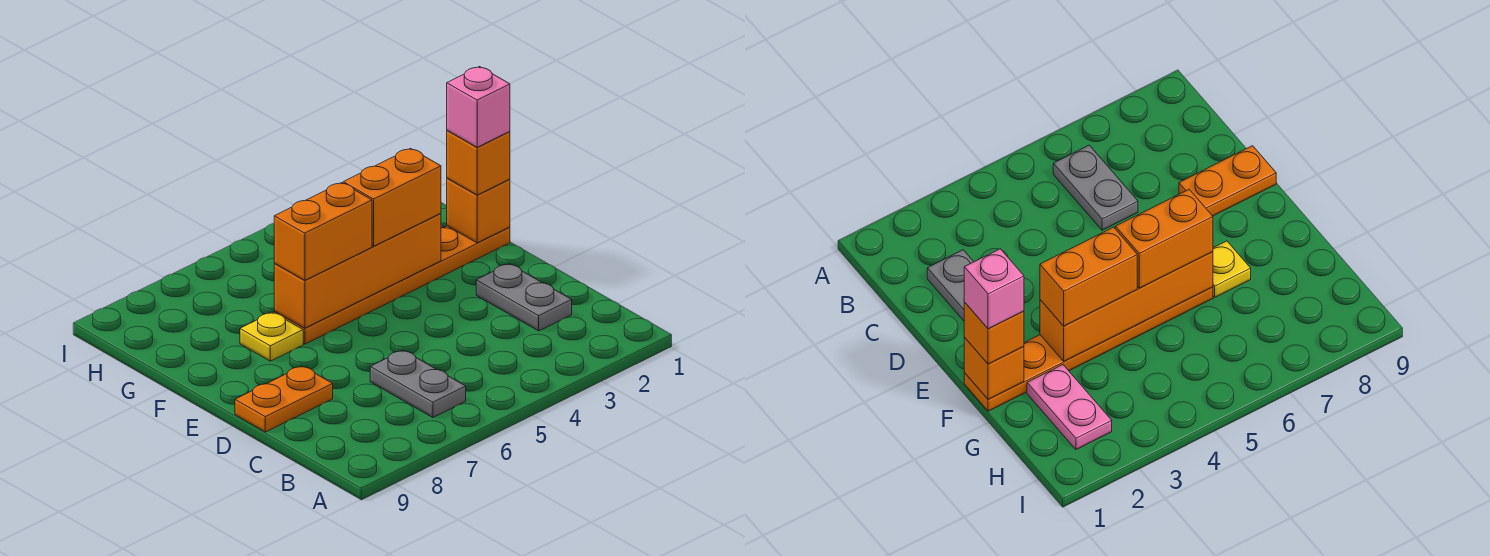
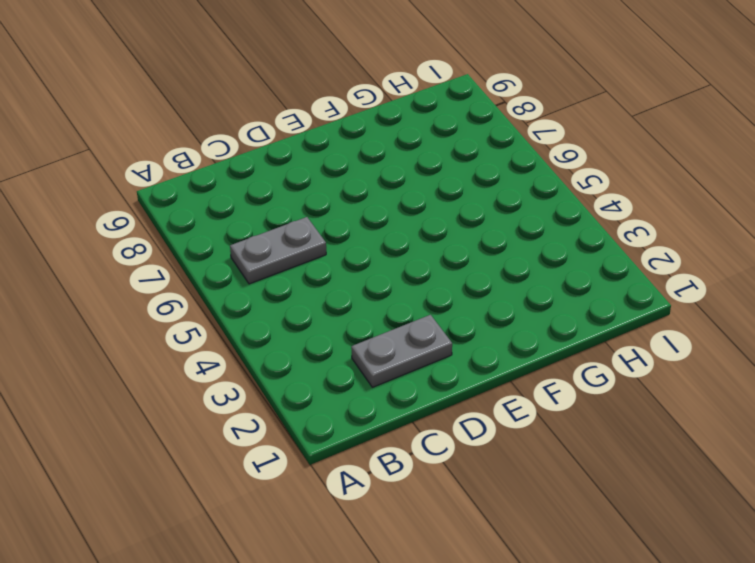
none -> orange plate D8:D9 level 1
none -> orange plate F1:F6 level 1
none -> yellow plate F7 level 1

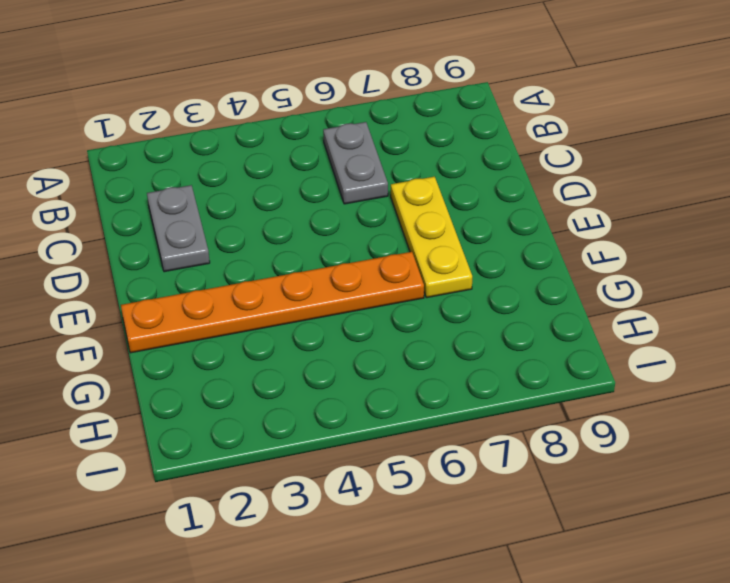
yellow plate D7:F7 level 1 -> yellow plate F7 level 1
none -> orange plate D8:D9 level 1
none -> pink plate G2:H2 level 1
none -> orange brick F1 level 2

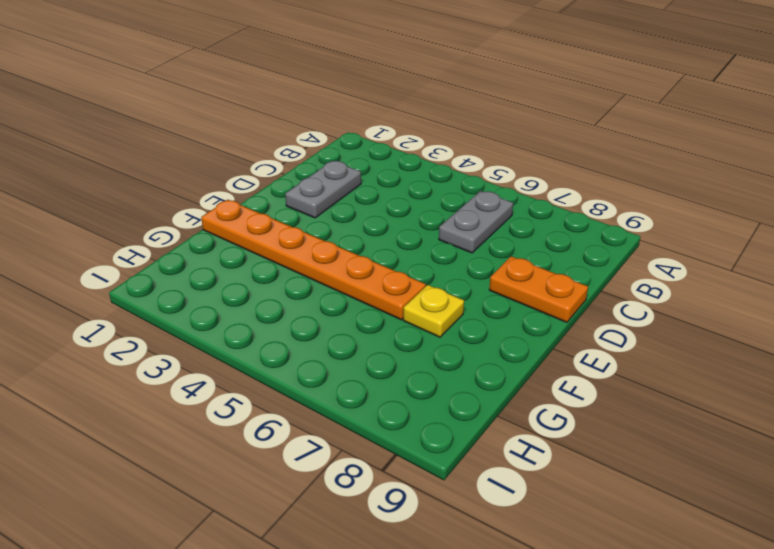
none -> pink plate G2:H2 level 1
none -> orange brick F1 level 2
none -> orange brick F3:F6 level 2

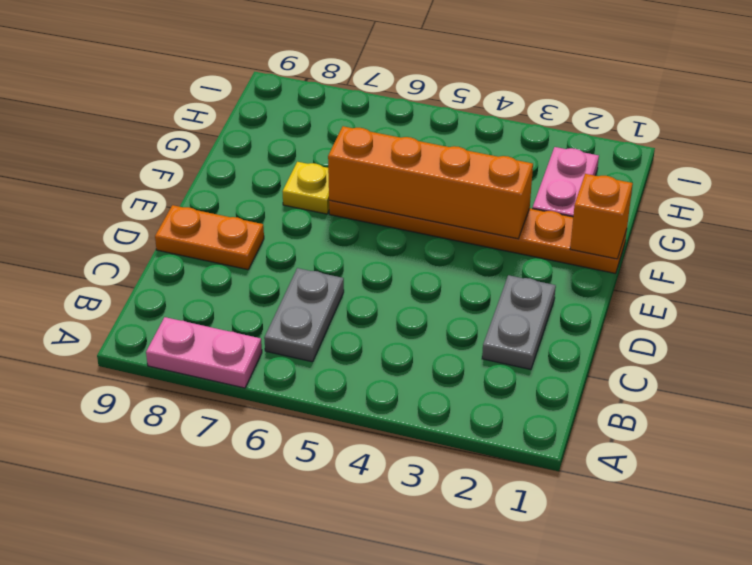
pink plate A7:A8 level 1 -> none
none -> orange brick F1 level 3
none -> orange brick F3:F4 level 3
none -> orange brick F5:F6 level 3

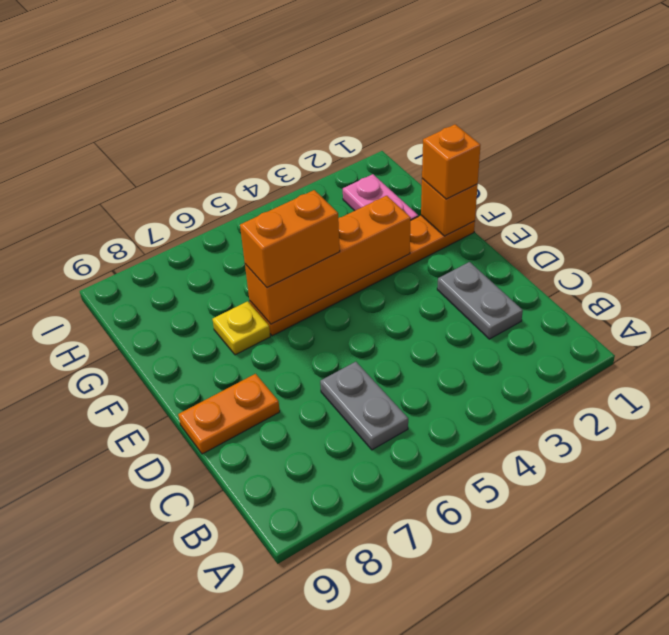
none -> orange brick F3:F4 level 3
none -> pink brick F1 level 4

